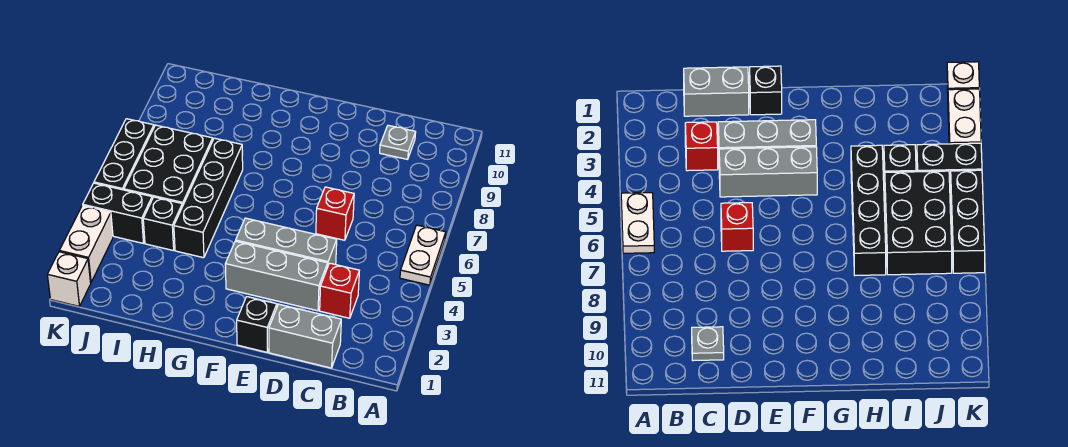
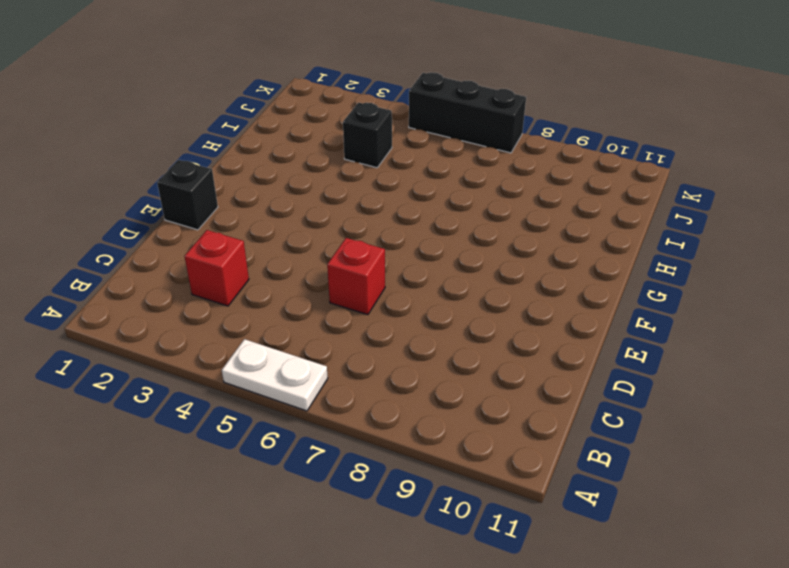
none -> grey brick C1:D1 level 1
none -> grey plate C10 level 1
none -> grey brick D3:F3 level 1

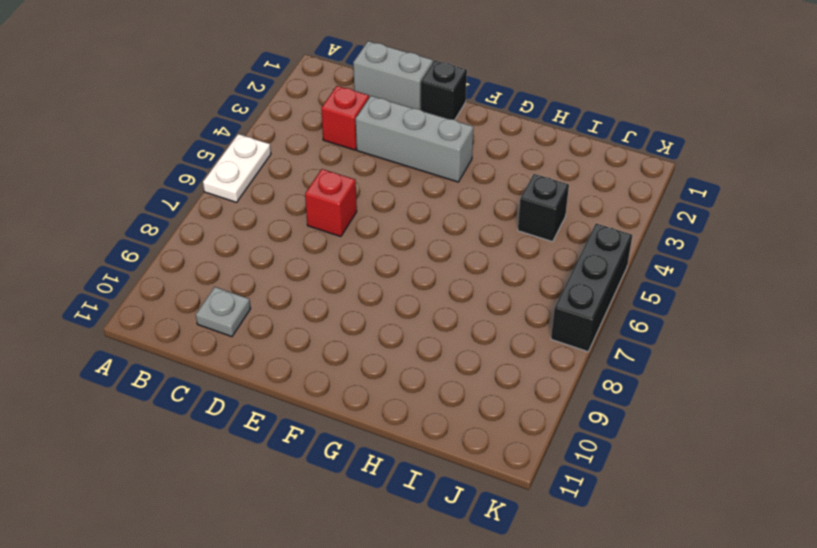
none -> grey brick D4:F4 level 1
none -> black brick H4:H7 level 1
none -> black brick I5:J7 level 1

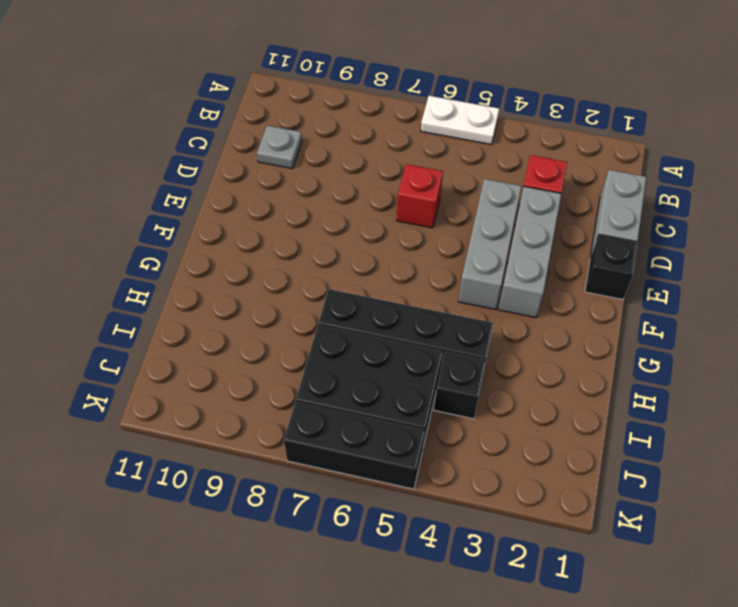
none -> black brick J4:K4 level 1
none -> white brick K1 level 1
none -> white brick K2:K3 level 1

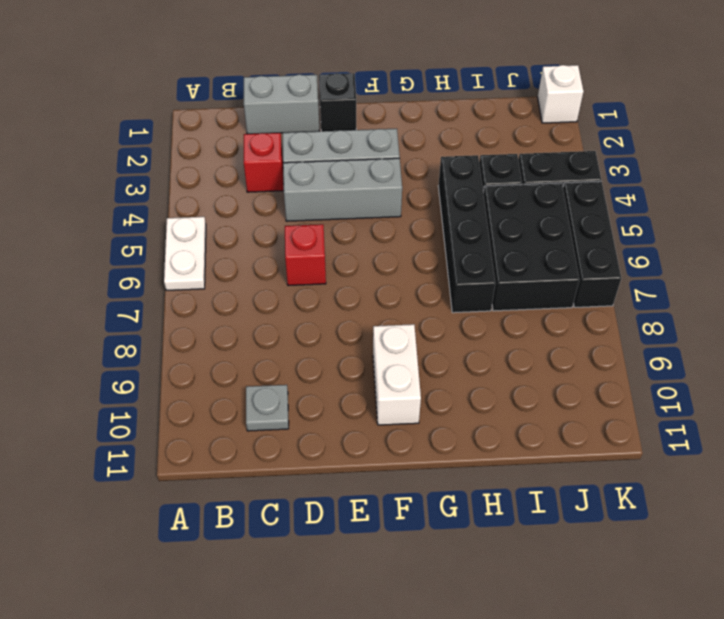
white brick F9:F10 level 1 -> white brick K2:K3 level 1

